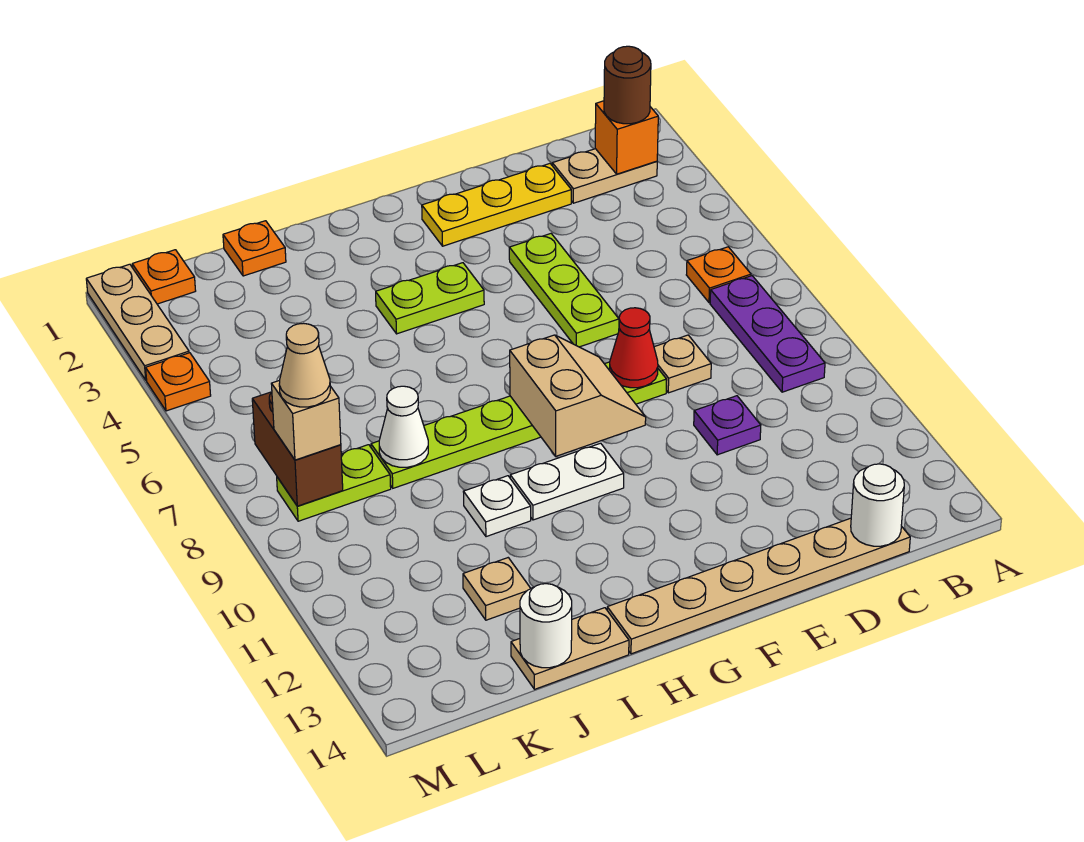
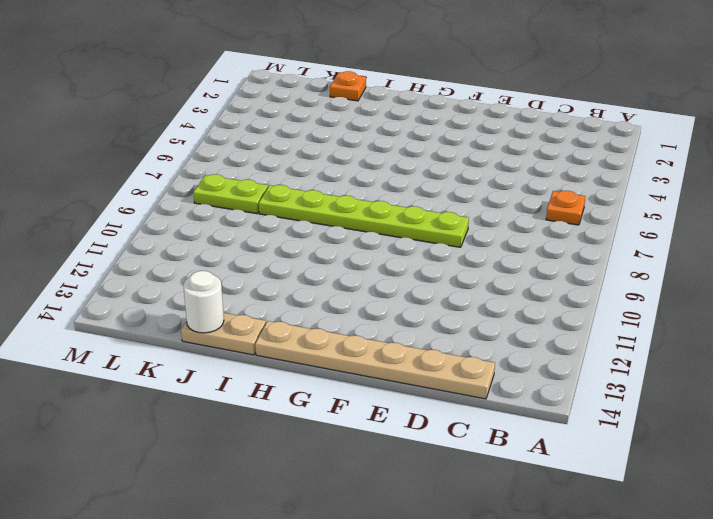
none -> tan plate B2:C2 level 1
none -> purple plate B7:B9 level 1
none -> yellow plate D2:F2 level 1

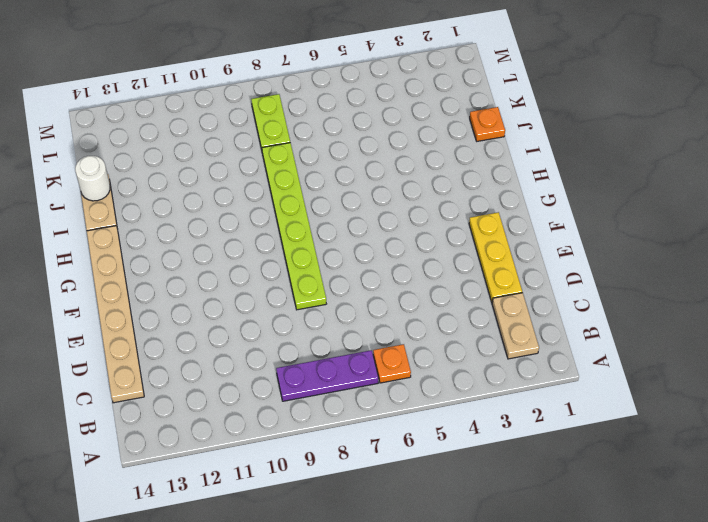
none -> tan plate D8 level 1
none -> purple plate D10 level 1
none -> lime plate E4:E6 level 1

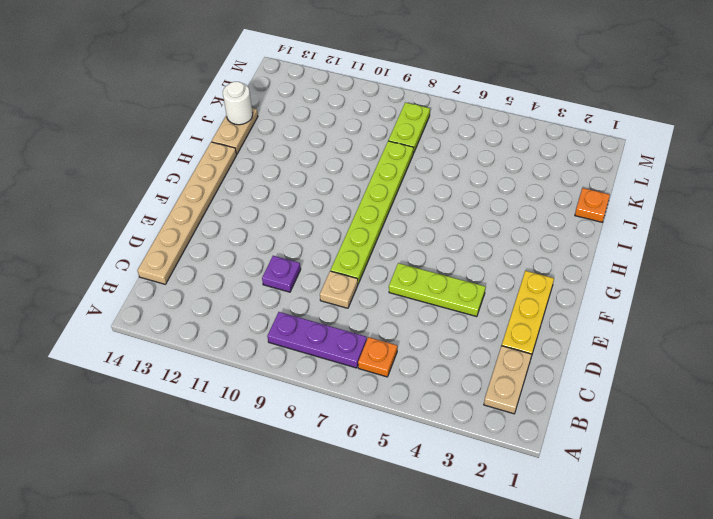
none -> lime plate G4:H4 level 1
none -> white plate G10:H10 level 1
none -> white plate I10 level 1

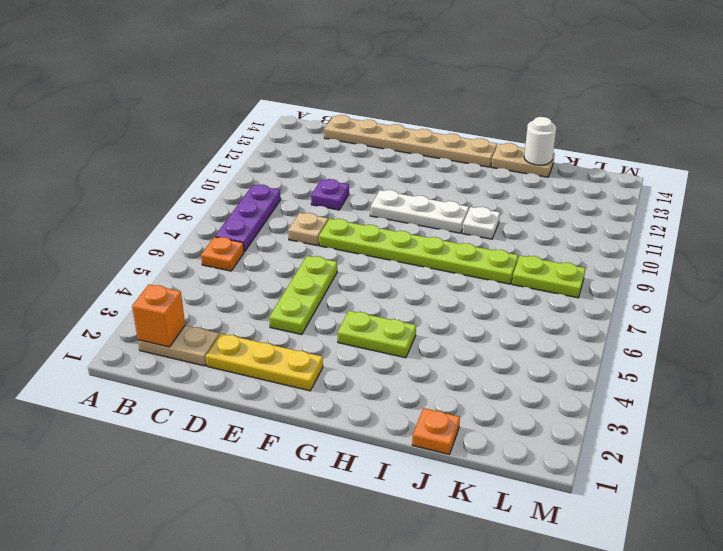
white plate F10:H10 level 1 -> white plate G10:H10 level 1
none -> tan plate J12 level 1
none -> orange plate L1 level 1
none -> tan plate M1:M3 level 1

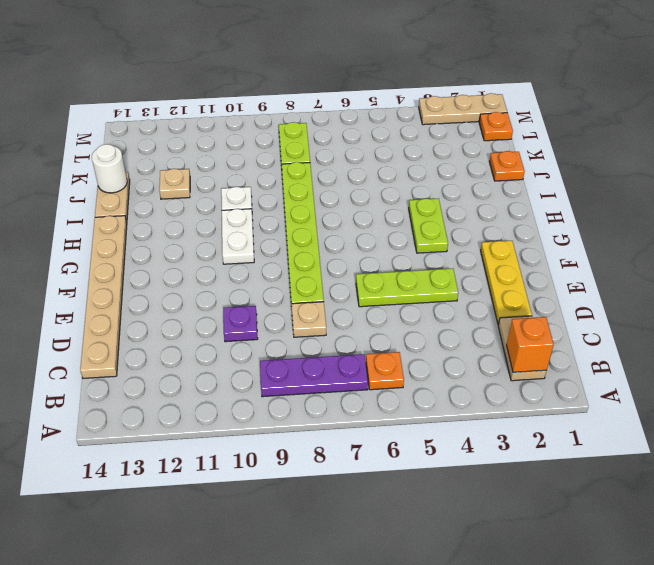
none -> orange plate M4 level 1
none -> white round brick C14 level 2
none -> red cone E8 level 2

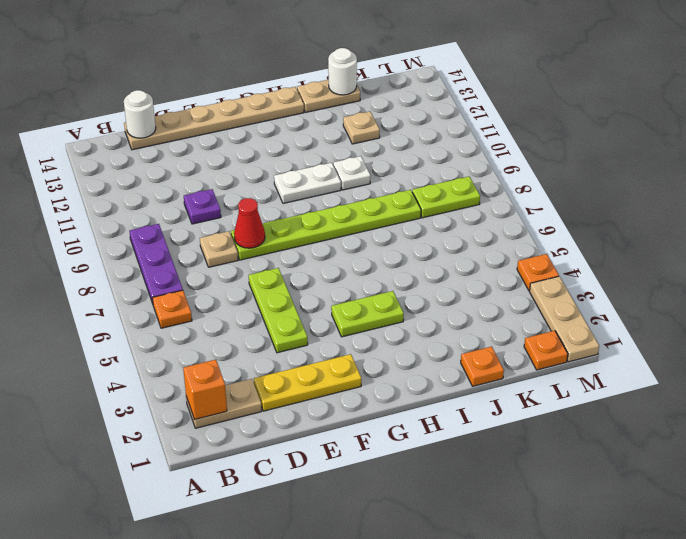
none -> tan slope F8:G9 level 2 top G
none -> white cone J8 level 2
none -> brown brick L7:L8 level 2

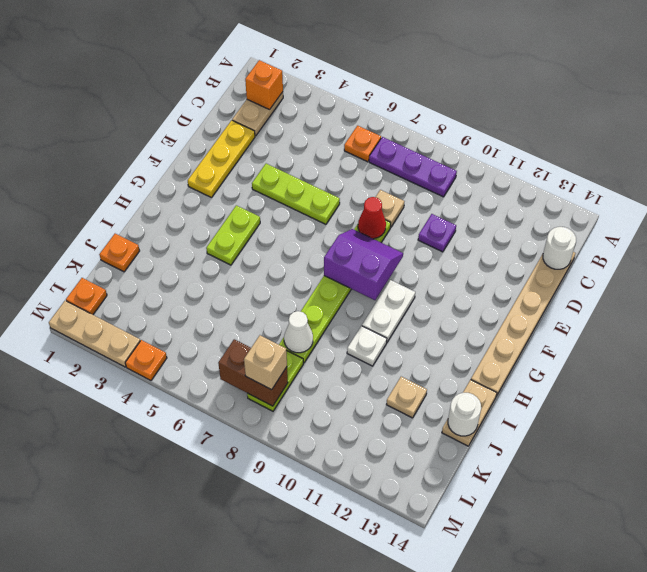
purple slope F8:G9 level 2 top G -> tan slope F8:G9 level 2 top G
none -> brown round brick B2 level 3
none -> tan cone L8 level 4

